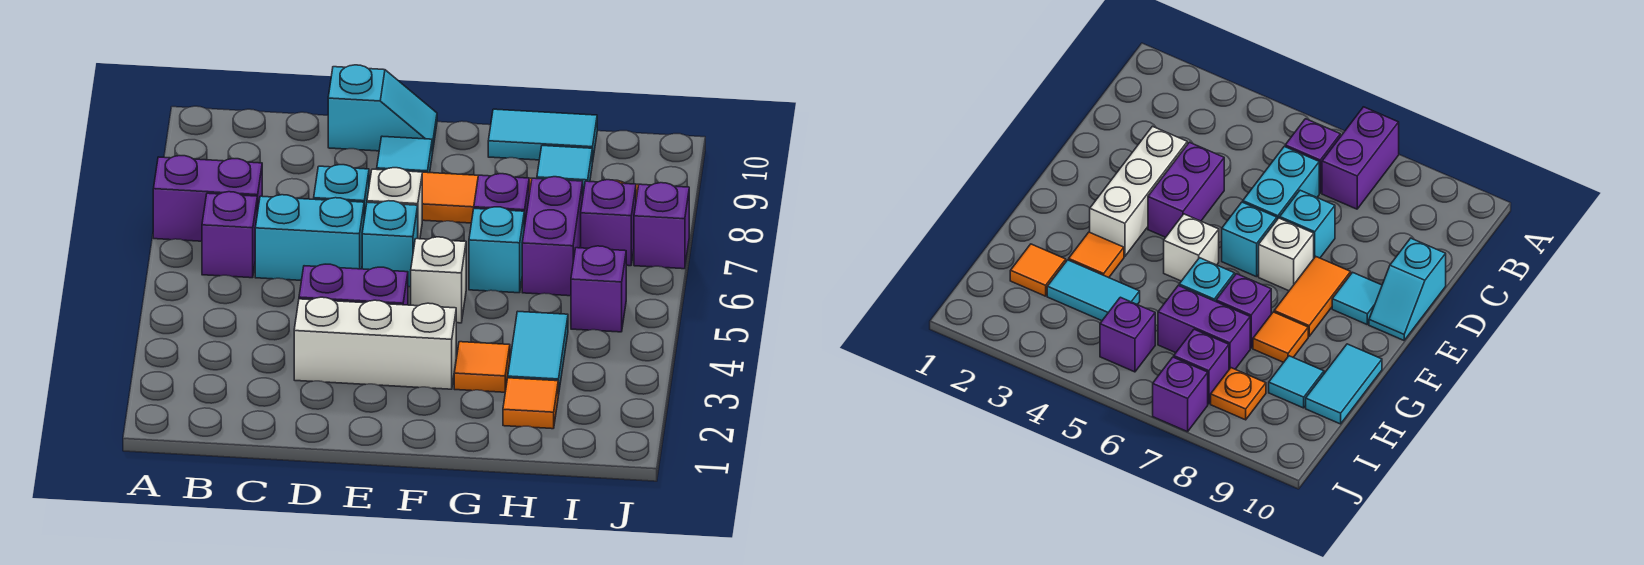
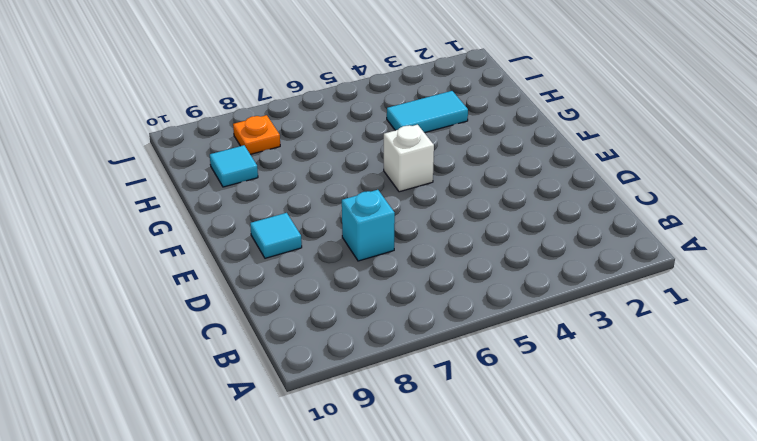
none -> purple brick A7:B7 level 1
none -> purple brick B6 level 1
none -> cyan brick C6:D6 level 1

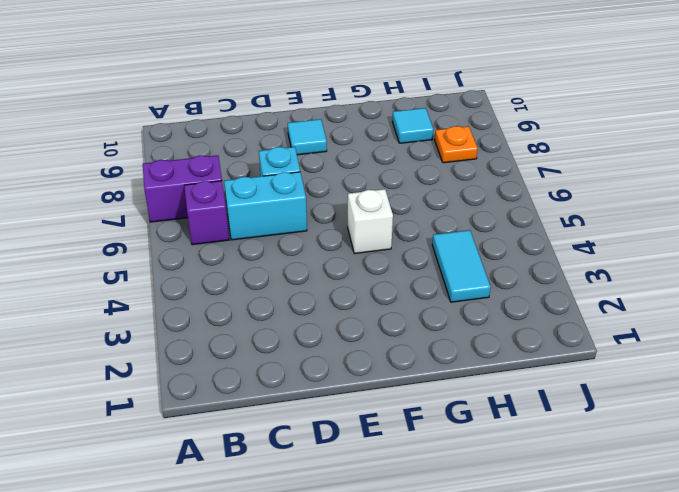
none -> white brick D3:F3 level 1
none -> purple brick D4:E4 level 1
none -> cyan slope D10:E10 level 1 top D

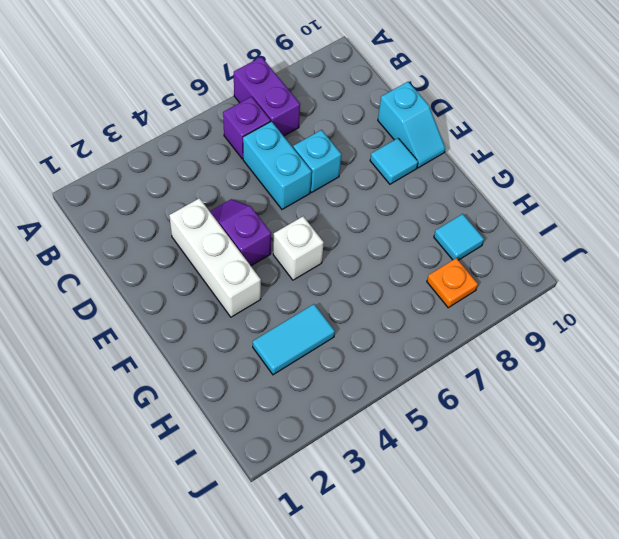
purple slope D4:E4 level 1 top E -> purple brick D4:E4 level 1
none -> cyan brick E6 level 1
none -> white brick E7 level 1
none -> orange tile E8:F8 level 1

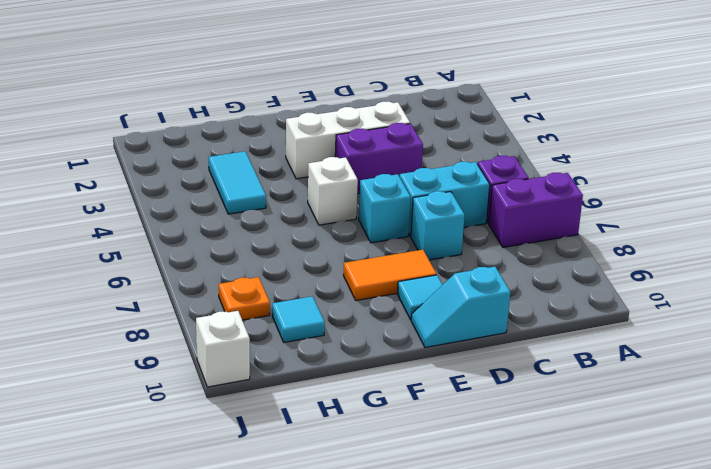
white brick J10 level 1 -> white brick E7 level 1
none -> orange tile G3 level 1
none -> cyan brick G6 level 1
none -> purple brick G7 level 1

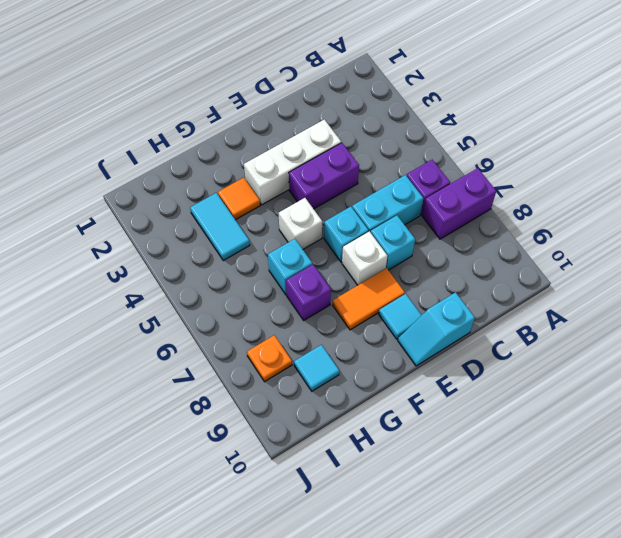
none -> orange tile G8 level 1
none -> cyan tile G10:H10 level 1
none -> orange tile H2 level 1

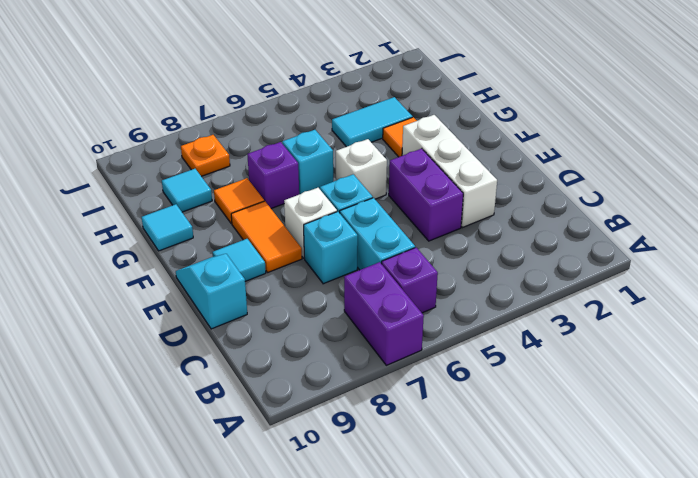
cyan tile G10 level 1 -> cyan tile G10:H10 level 1
none -> orange tile H2 level 1
none -> purple brick H6:H7 level 1
none -> purple brick I5 level 1

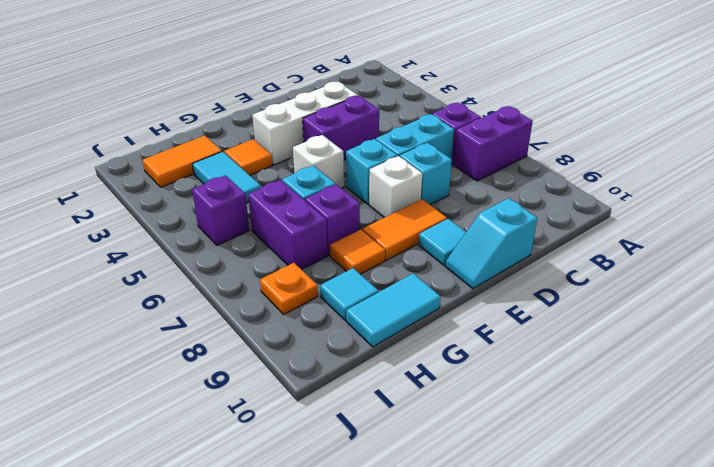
orange tile H2:I2 level 1 -> orange tile H2 level 1
none -> purple brick I7 level 1
none -> purple brick J7 level 1

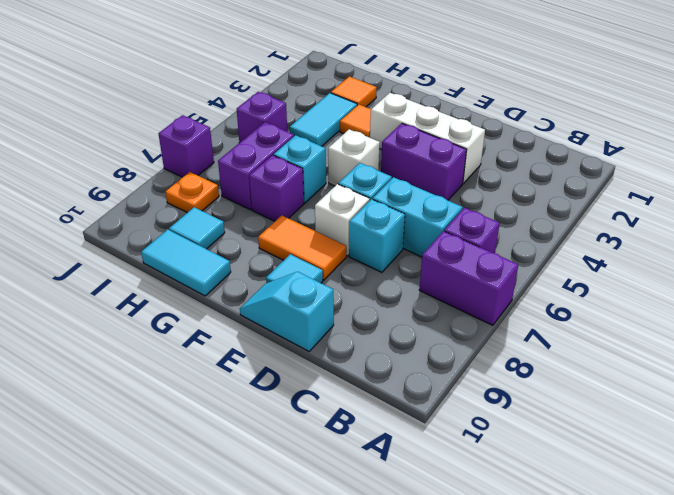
none -> orange tile G8 level 1
none -> purple brick I7 level 1

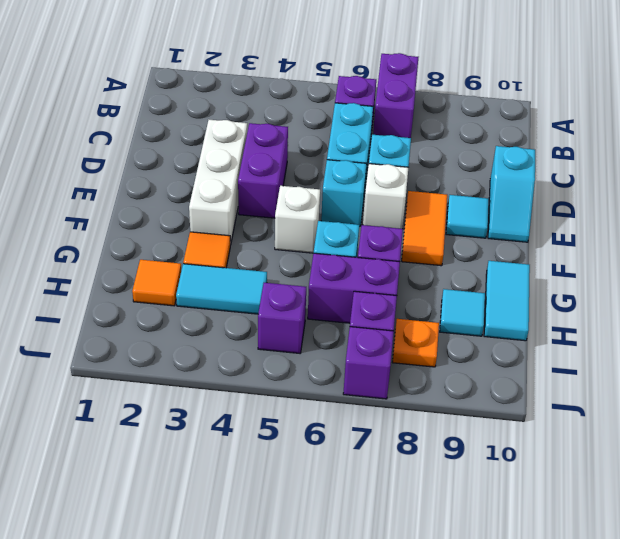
none -> orange tile G8 level 1

